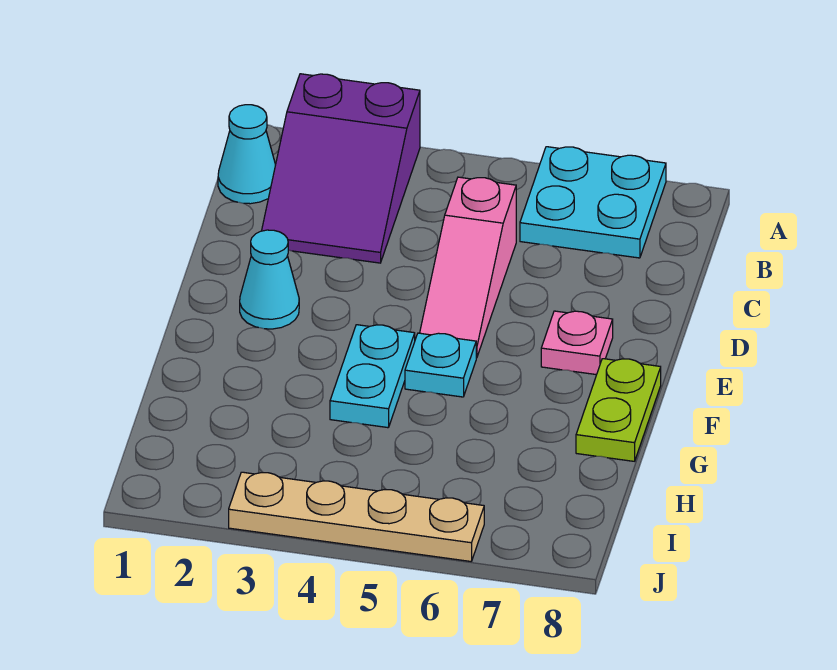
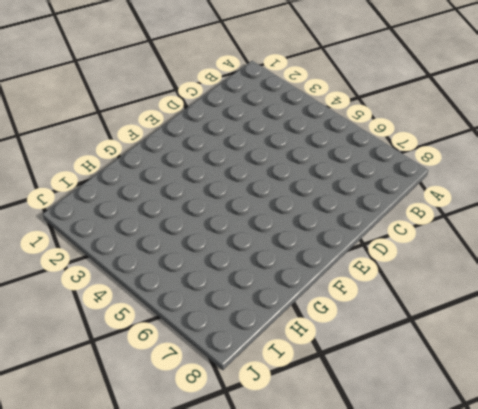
none -> purple slope A2:C3 level 1 top A
none -> cyan plate A6:B7 level 1

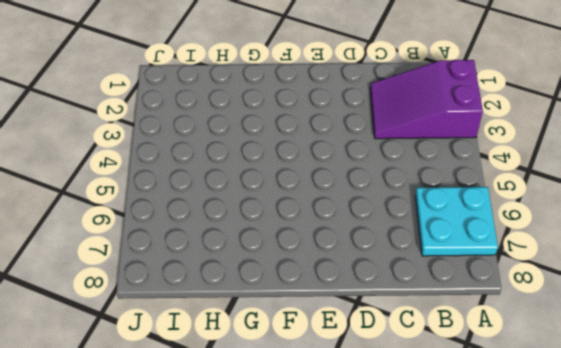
none -> cyan cone B1 level 1
none -> pink slope C5:E5 level 1 top C

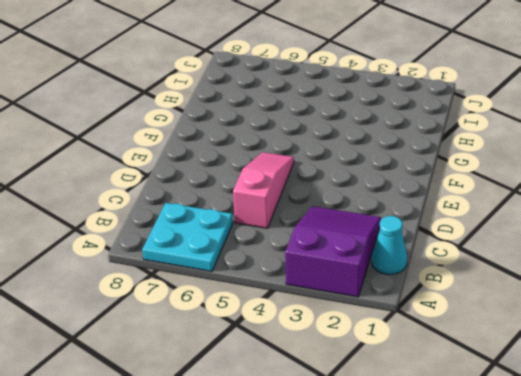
none -> cyan cone E2 level 1
none -> pink plate E7 level 1

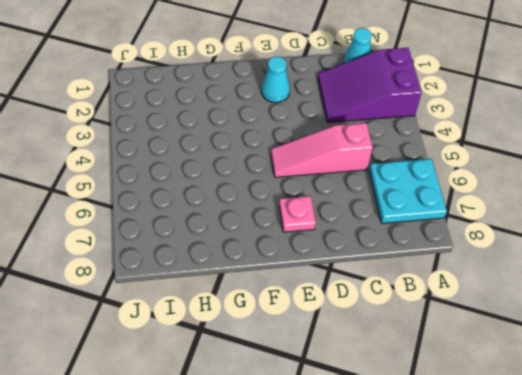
none -> cyan plate F4:G4 level 1
none -> cyan plate F5 level 1

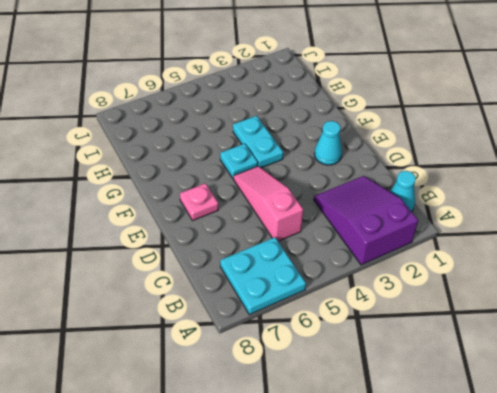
none -> lime plate F8:G8 level 1
none -> tan plate J3:J6 level 1

